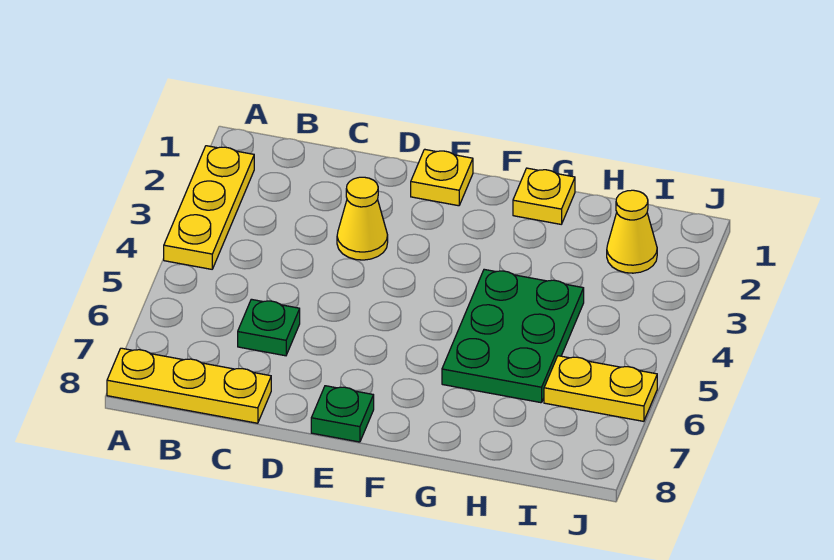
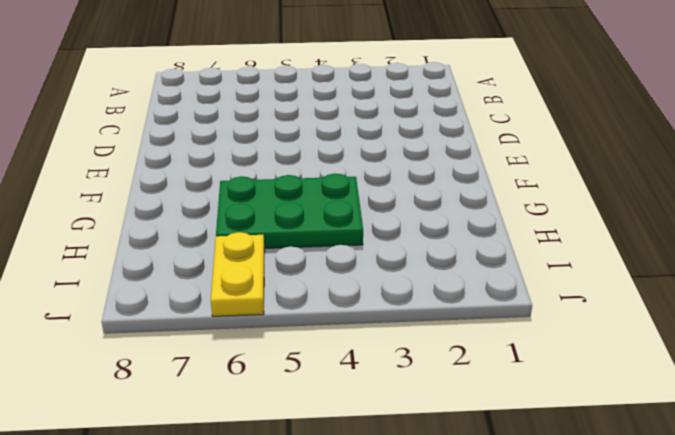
none -> yellow plate A2:A4 level 1
none -> yellow plate A8:C8 level 1

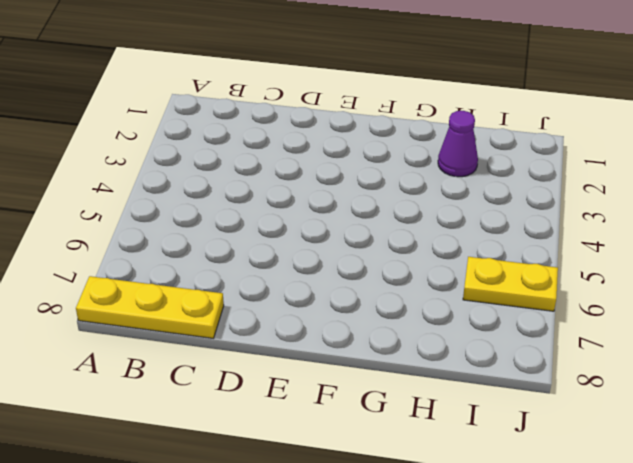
purple cone H2 level 1 -> none
none -> yellow plate A2:A4 level 1
none -> green plate C6 level 1

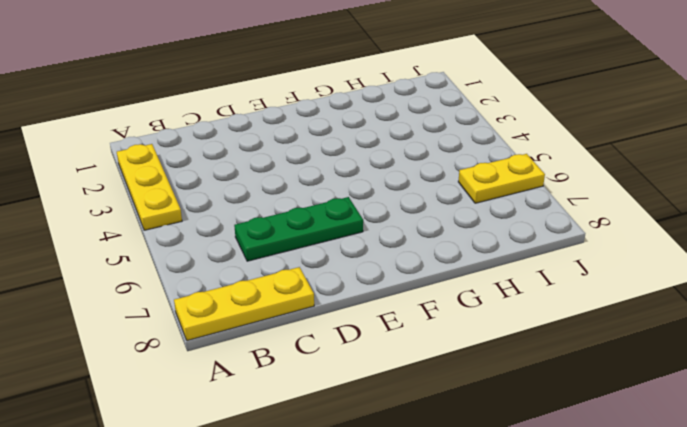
green plate C6:E6 level 1 -> green plate C6 level 1
none -> yellow cone D3 level 1
none -> yellow plate E1 level 1

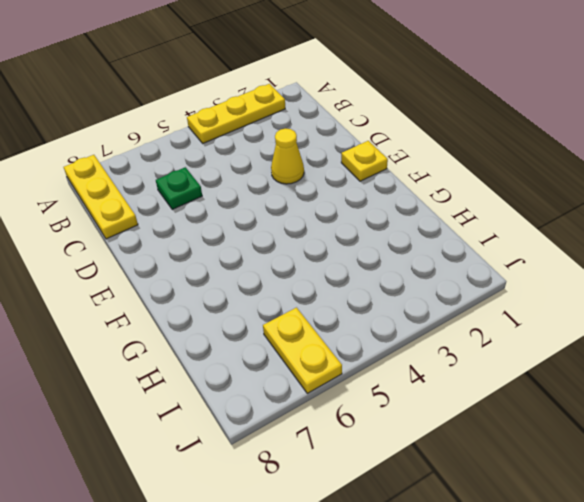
none -> green plate E8 level 1
none -> yellow plate G1 level 1

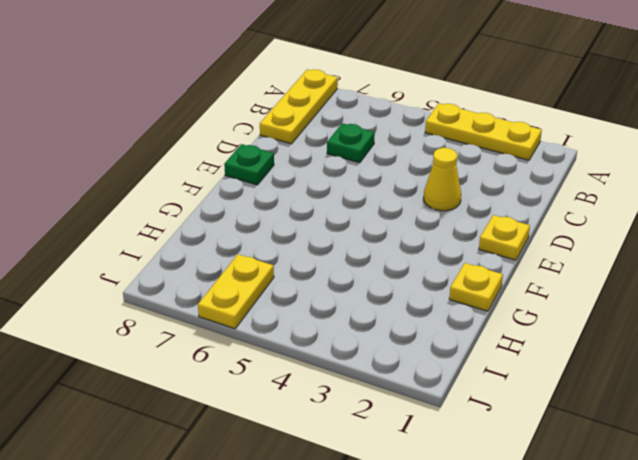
none -> green plate G4:H6 level 1
none -> yellow cone I2 level 1

